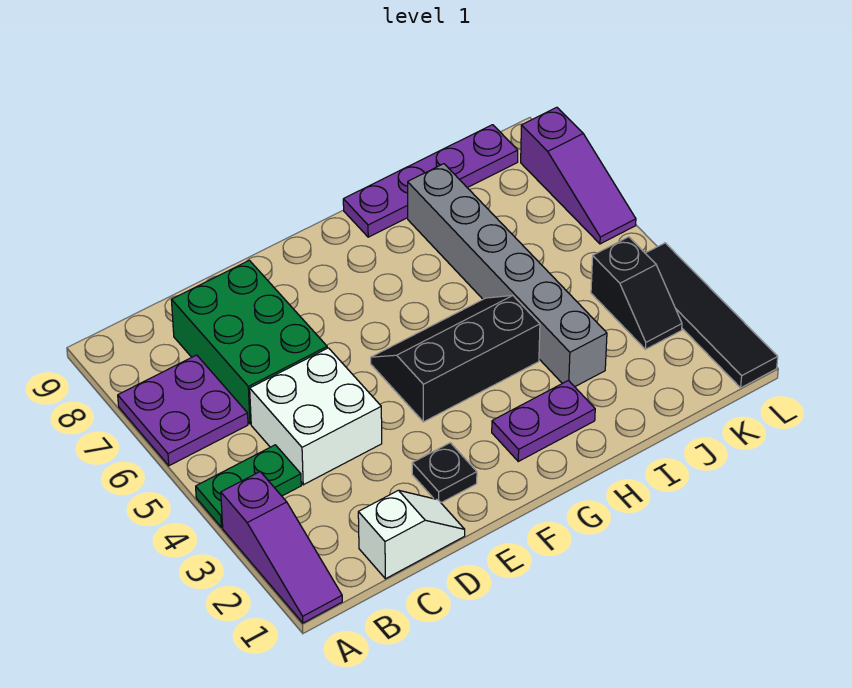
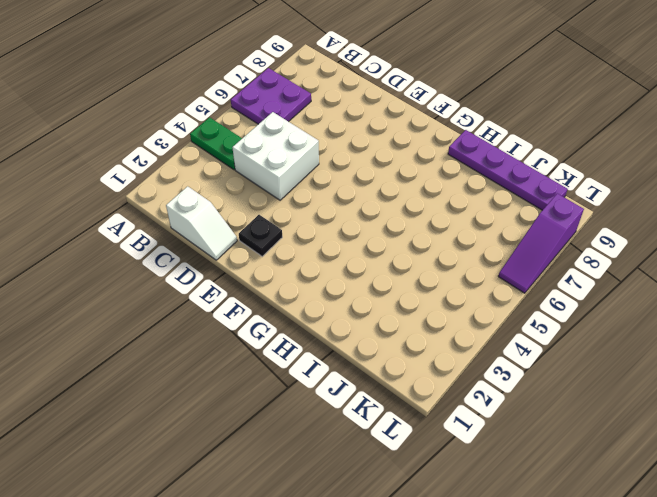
none -> purple slope A1:A3 level 1 top 3
none -> green brick C6:D8 level 1
none -> black slope F4:H5 level 1 top 4

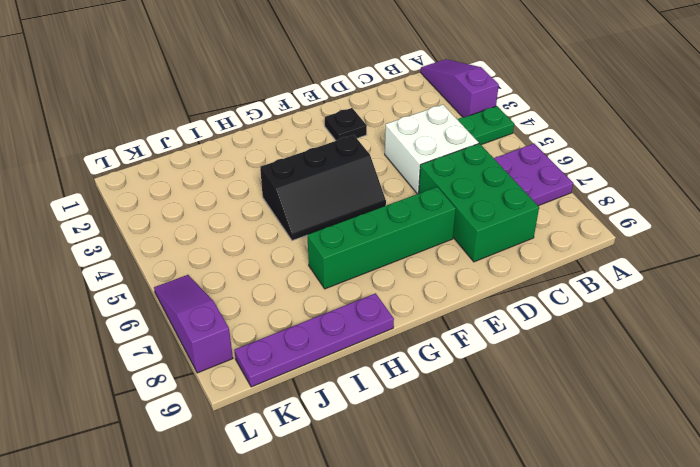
green brick E7:H7 level 1 -> none
none -> white slope C1:D1 level 1 top C
none -> purple plate G2:H2 level 1
none -> grey brick I3:I8 level 1

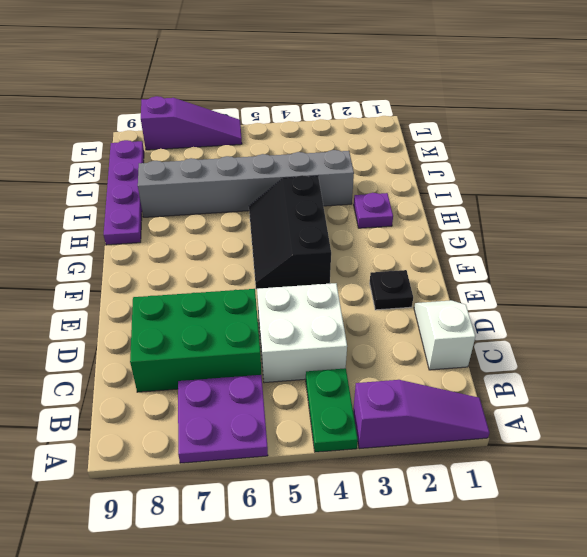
purple plate H2 level 1 -> purple plate G2:H2 level 1
none -> black slope K3:K4 level 1 top 4
none -> black tile L1:L4 level 1

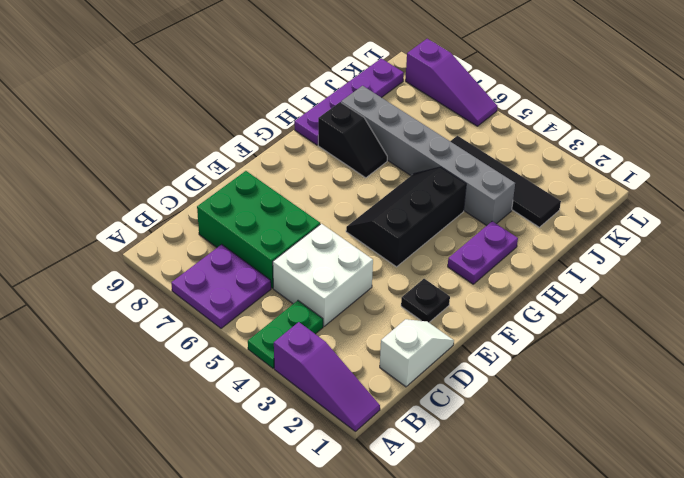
black slope H7:H8 level 1 top 8 -> black slope K3:K4 level 1 top 4
black tile J2:J5 level 1 -> black tile L1:L4 level 1

